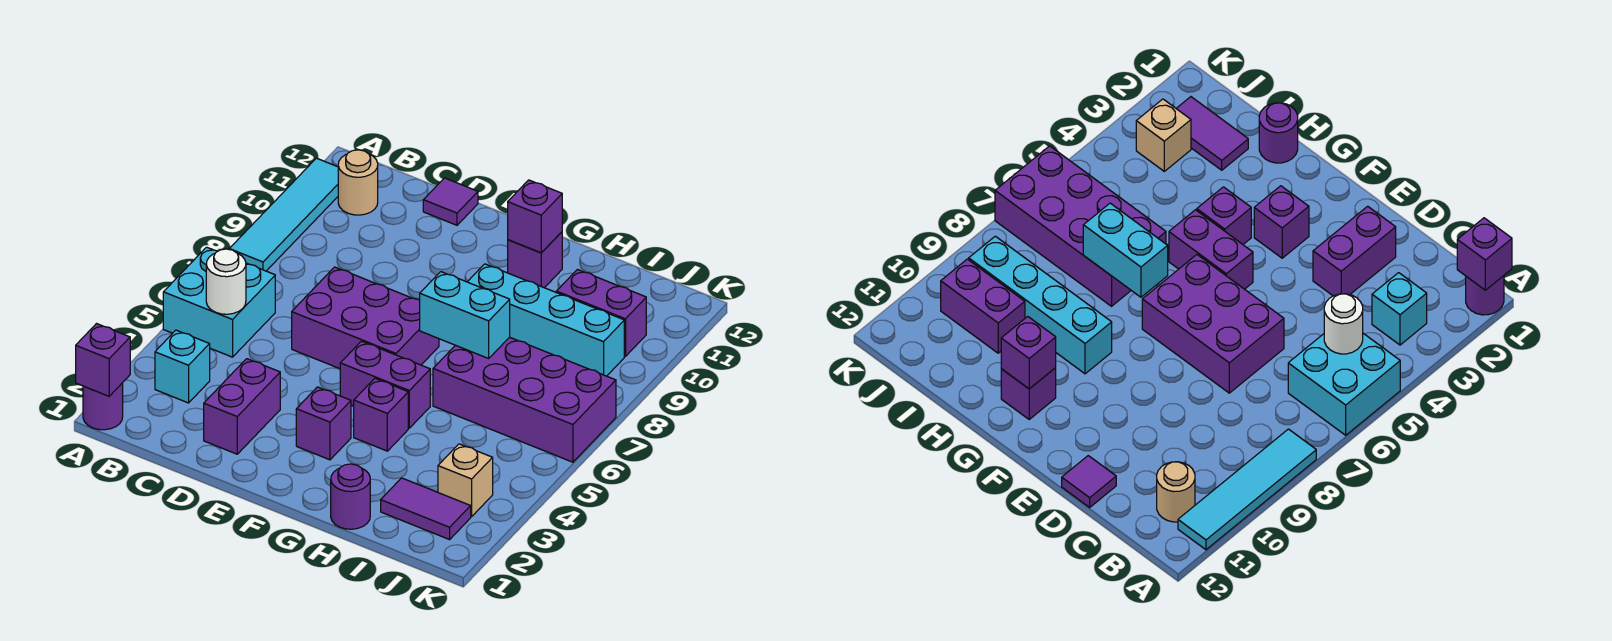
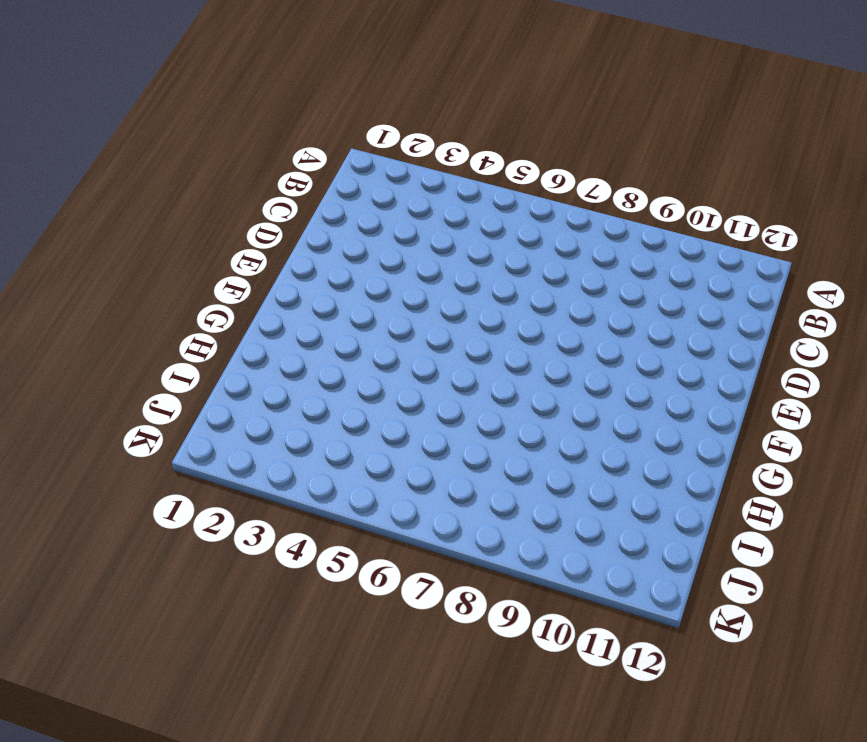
none -> purple round brick A1 level 1
none -> cyan brick A5:B6 level 1
none -> cyan tile A8:A11 level 1

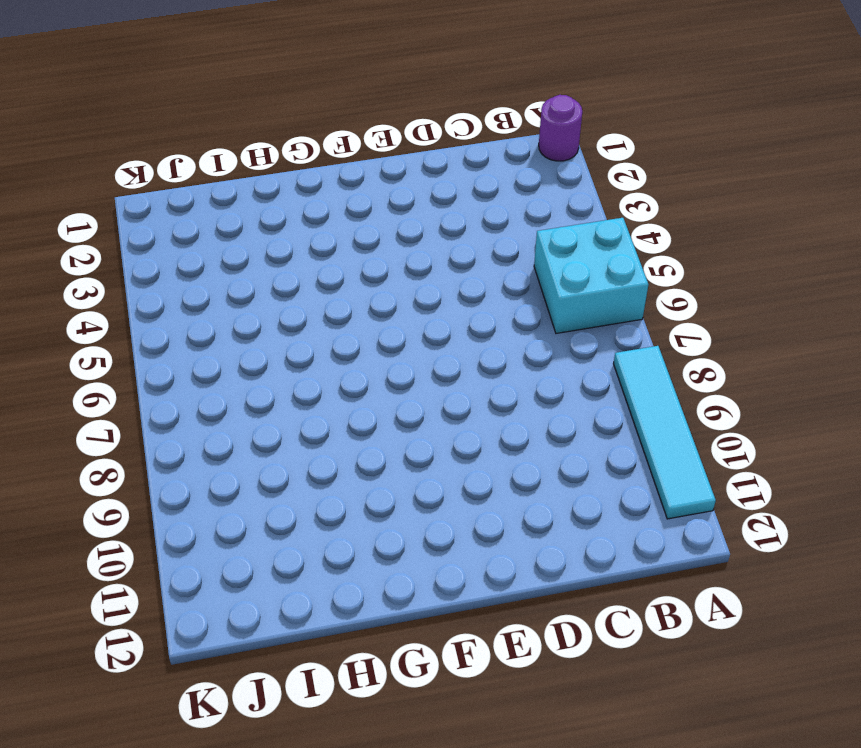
none -> cyan brick B3 level 1
none -> tan round brick B11 level 1
none -> purple brick D2:D3 level 1

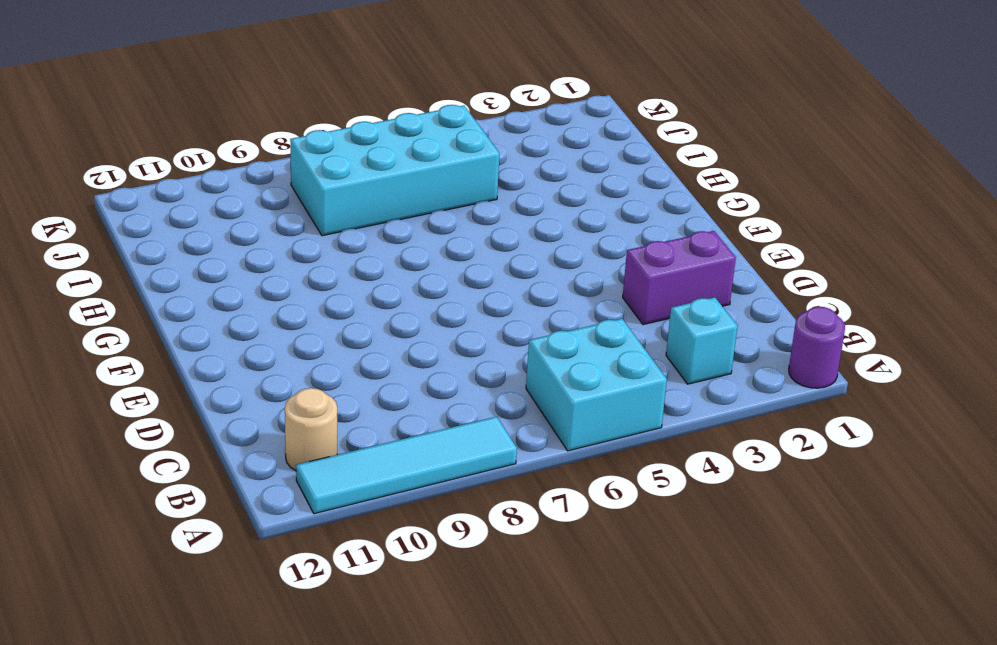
cyan brick I5:J8 level 1 -> purple brick H6:K7 level 1
none -> purple brick D6:F7 level 1
none -> purple tile D12 level 1
none -> purple brick F3 level 1

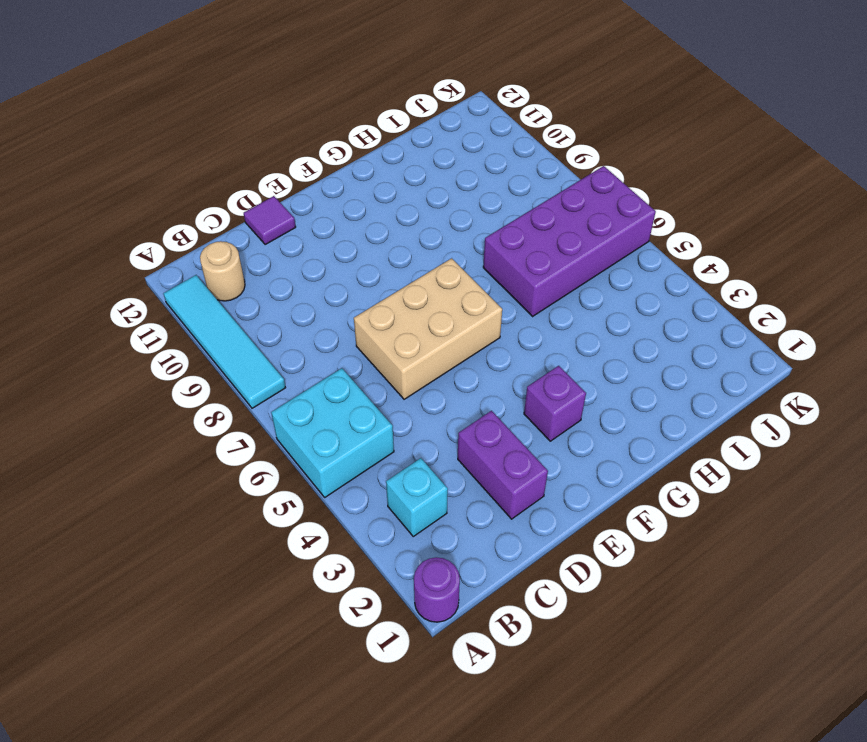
tan brick D6:F7 level 1 -> purple brick D6:F7 level 1
none -> purple brick F5:G5 level 1
none -> purple brick G4 level 1
none -> cyan brick G9:J9 level 1

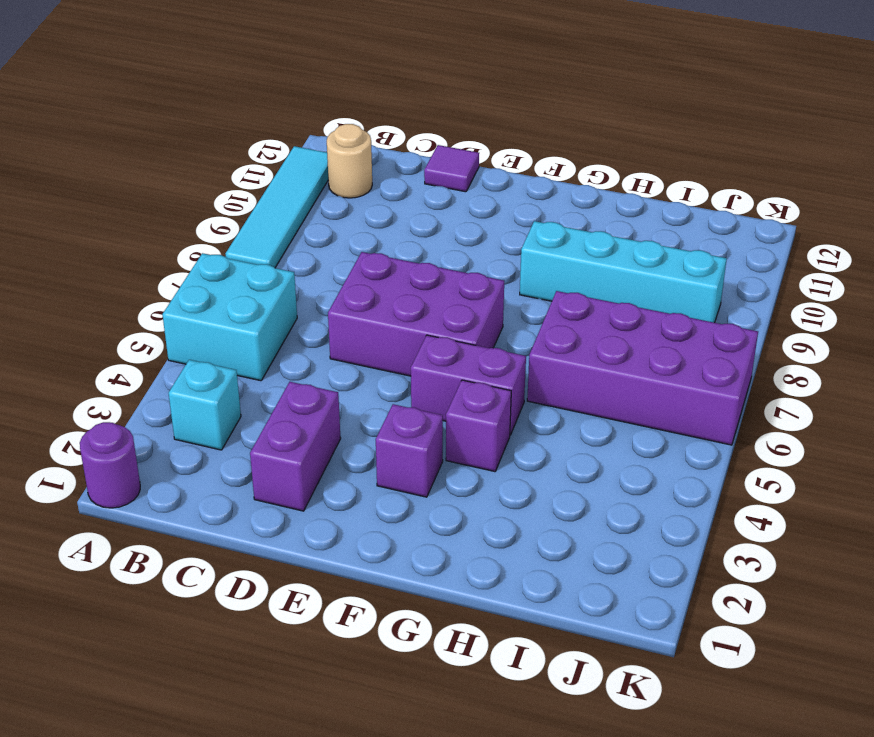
none -> purple brick G11 level 1
none -> purple round brick H1 level 1
none -> purple tile I2:J2 level 1

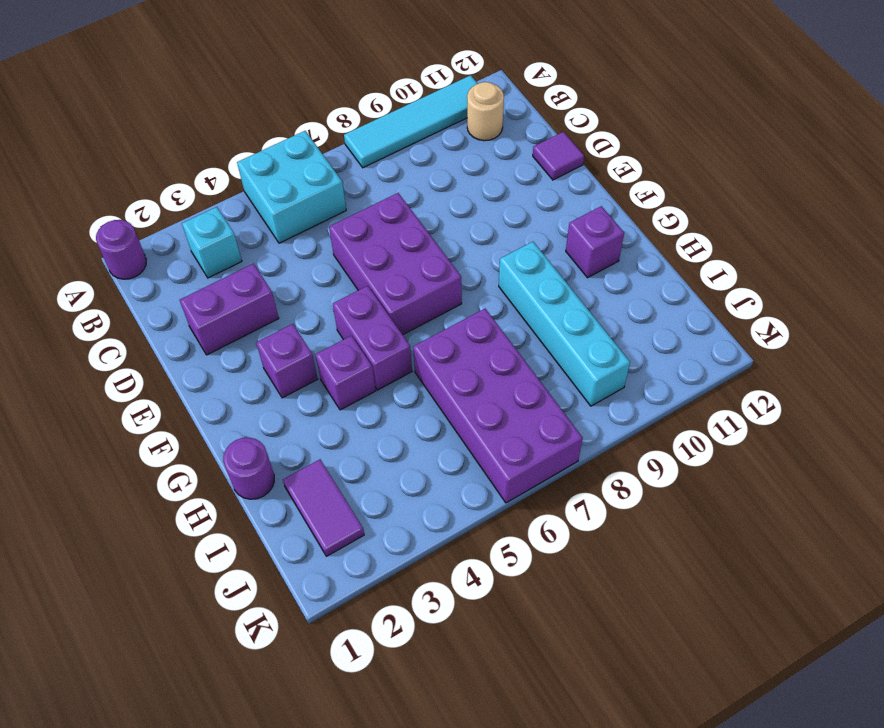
none -> purple brick I10:J10 level 1
none -> tan brick J3 level 1
none -> purple brick A1 level 2

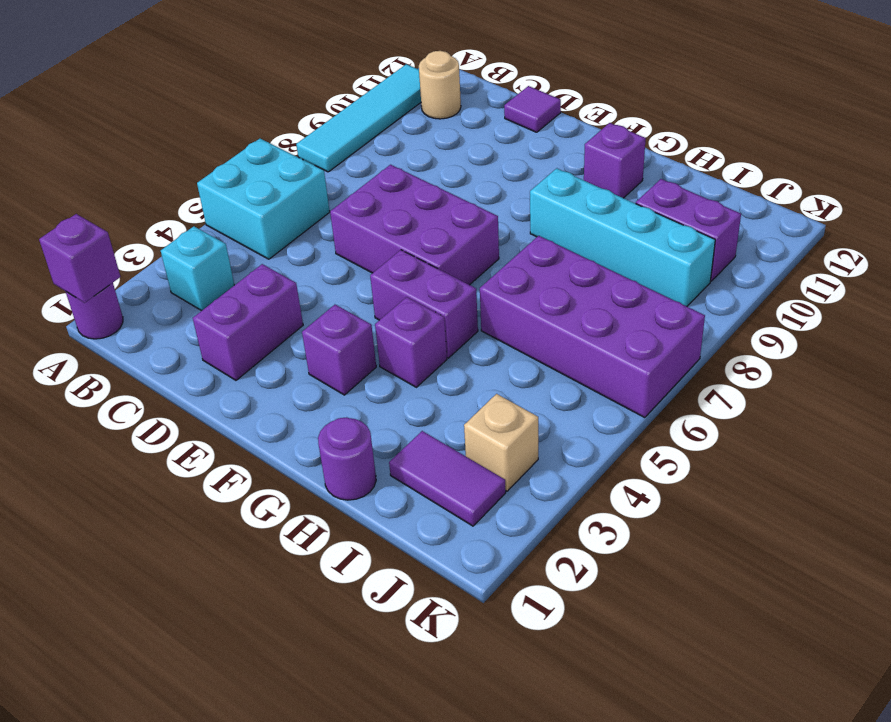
none -> white round brick B5 level 2
none -> cyan brick G7:H7 level 2
none -> purple brick G11 level 2

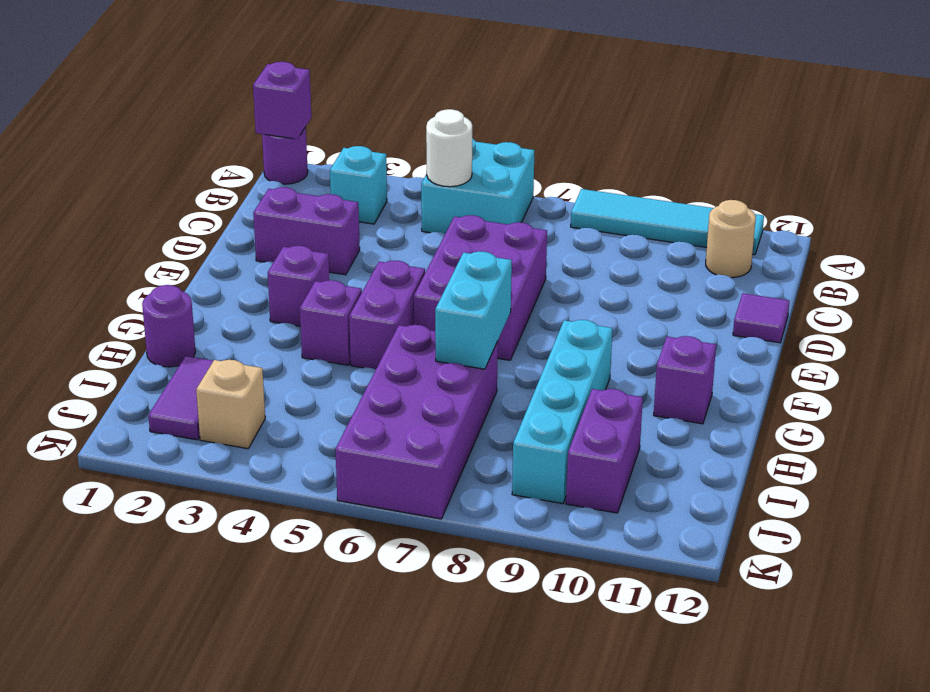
none -> purple brick G11 level 2

